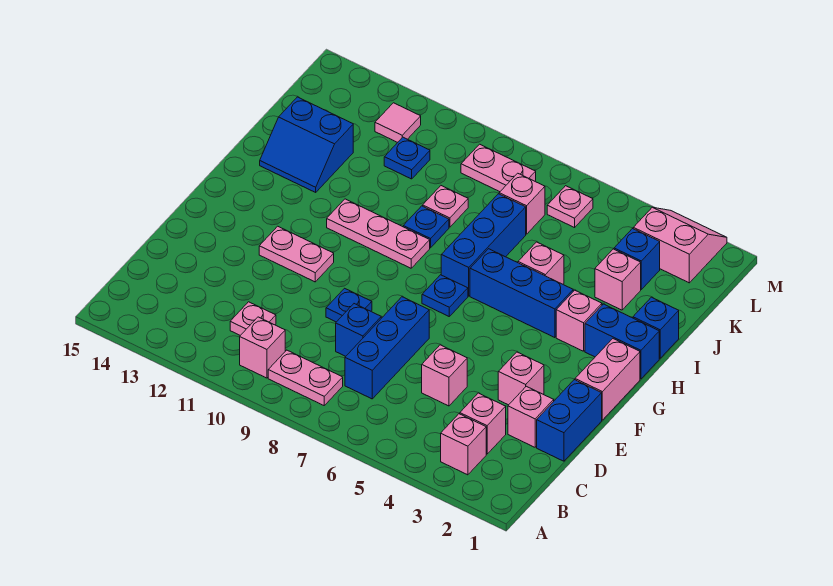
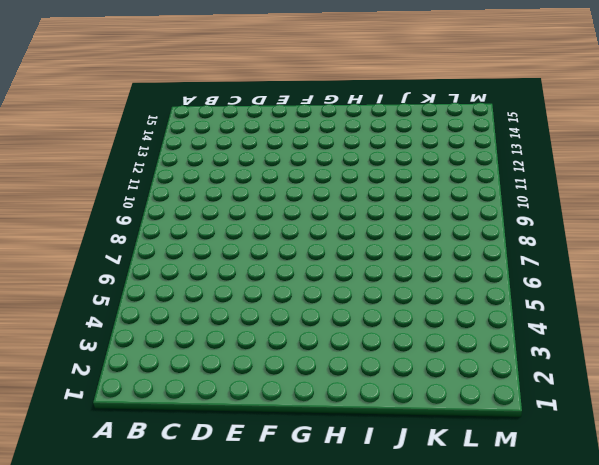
none -> pink brick B3 level 1
none -> pink plate B8:B9 level 1
none -> pink brick B10 level 1
none -> pink brick C3 level 1

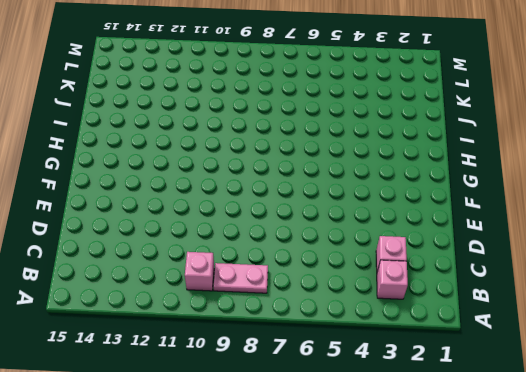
none -> blue brick C7:E7 level 1
none -> pink plate C11 level 1
none -> blue brick D1:E1 level 1
none -> pink brick D2 level 1

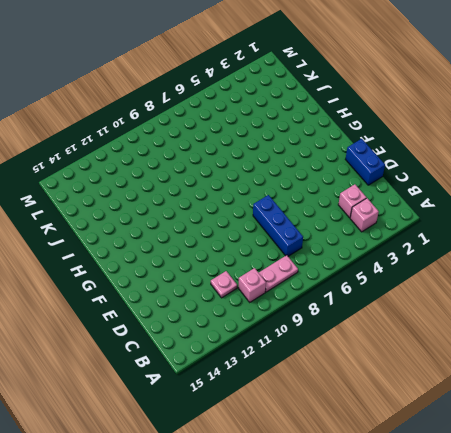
none -> pink brick D2 level 1
none -> pink brick D5 level 1
none -> blue brick D8 level 1
none -> pink brick E3 level 1

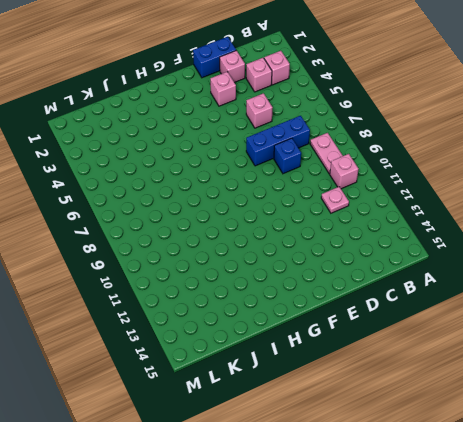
none -> blue plate E9 level 1
none -> pink brick F1:G1 level 1
none -> pink plate F11:F12 level 1
none -> blue plate G7 level 1

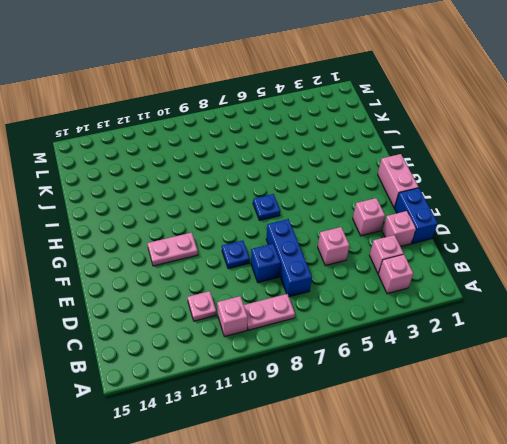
none -> blue brick H1:H2 level 1
none -> pink brick H3 level 1
none -> blue brick H4:H6 level 1
none -> blue brick H7:J7 level 1

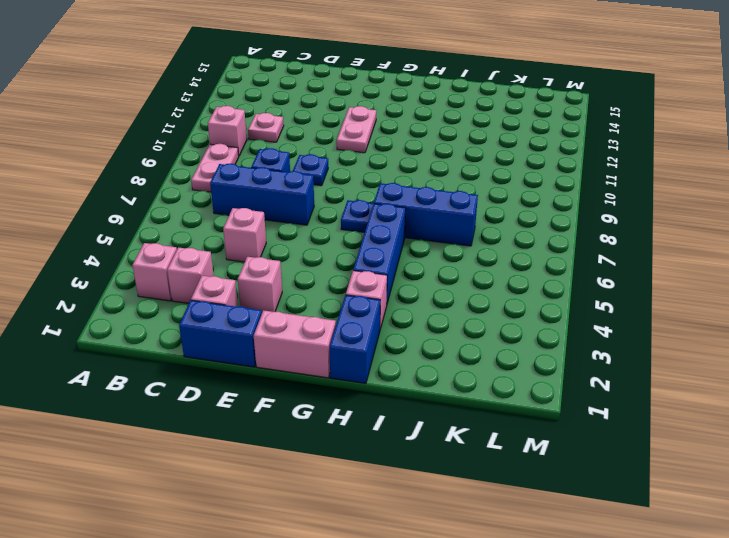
none -> pink plate H9:H11 level 1
none -> blue brick I1 level 1
none -> pink brick I5 level 1
none -> blue plate I9 level 1

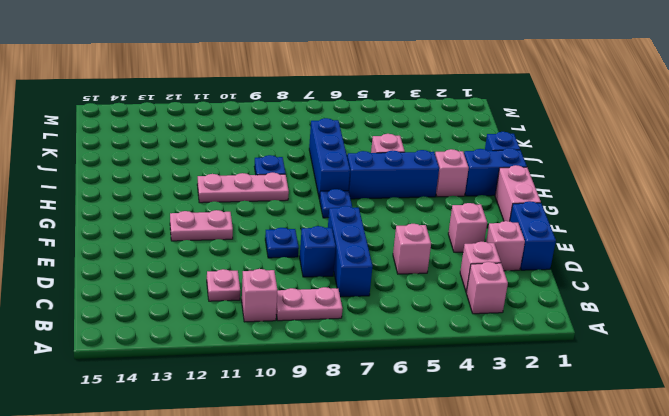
none -> blue slope I13:J14 level 1 top J
none -> pink brick J3 level 1
none -> pink plate J9 level 1
none -> blue brick K3 level 1

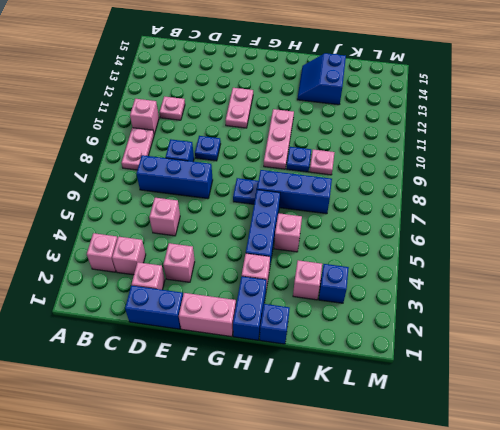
none -> pink brick K7 level 1
none -> blue plate K11 level 1
none -> pink slope L2:M3 level 1 top L
none -> pink plate L6 level 1

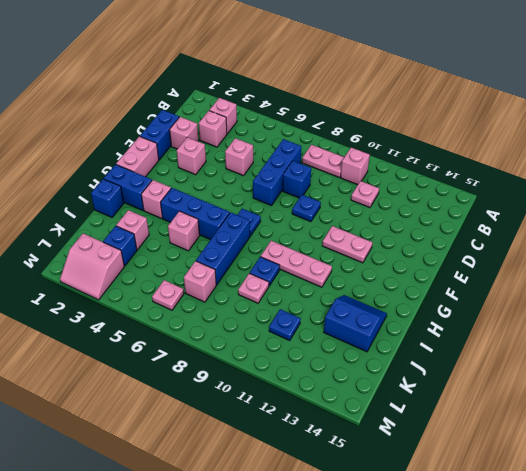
none -> pink plate L8:L9 level 1
none -> pink tile L12 level 1

